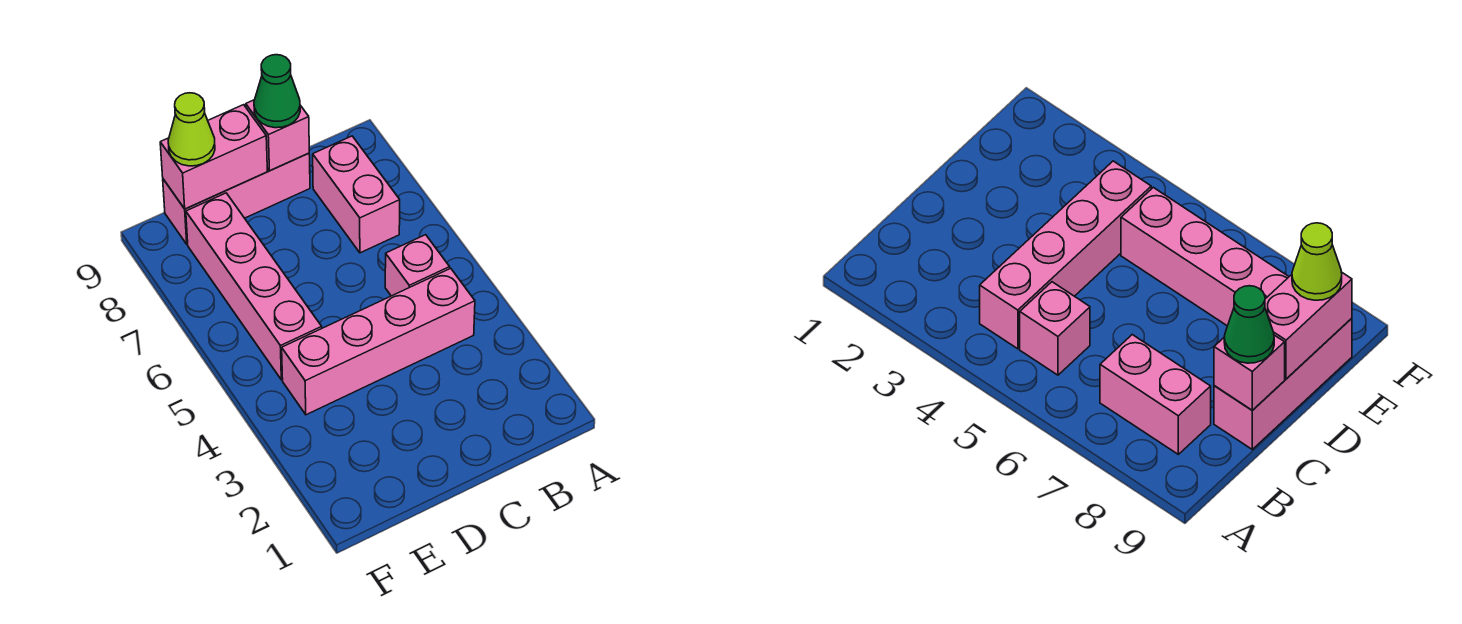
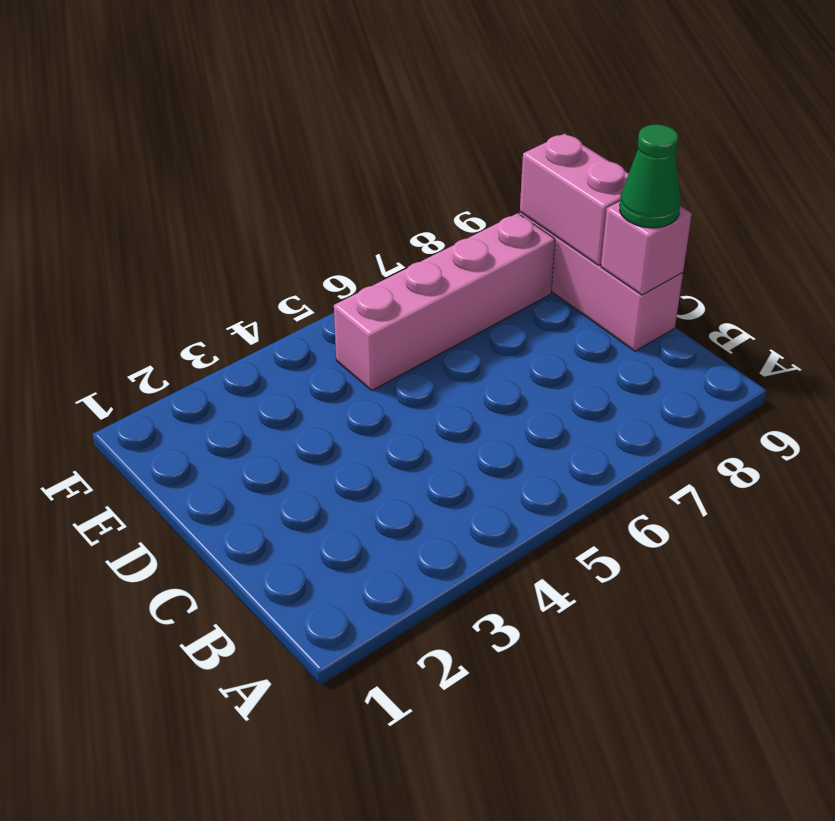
none -> pink brick B4:E4 level 1
none -> pink brick B5 level 1

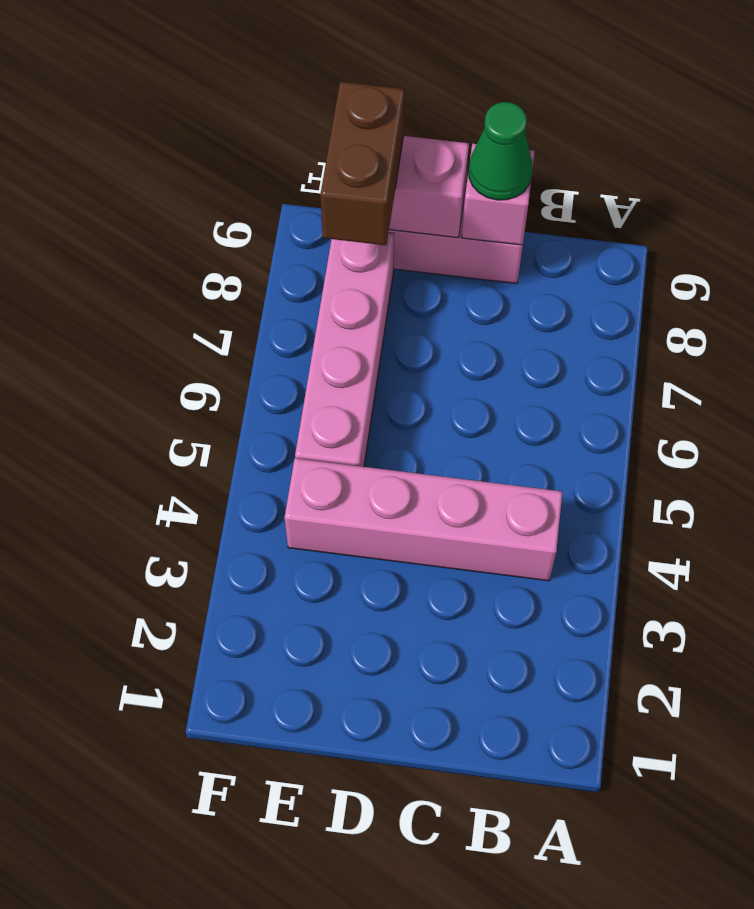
brown brick E8:E9 level 3 -> lime cone E9 level 3
none -> pink brick B5 level 1
none -> pink brick B7:B8 level 1

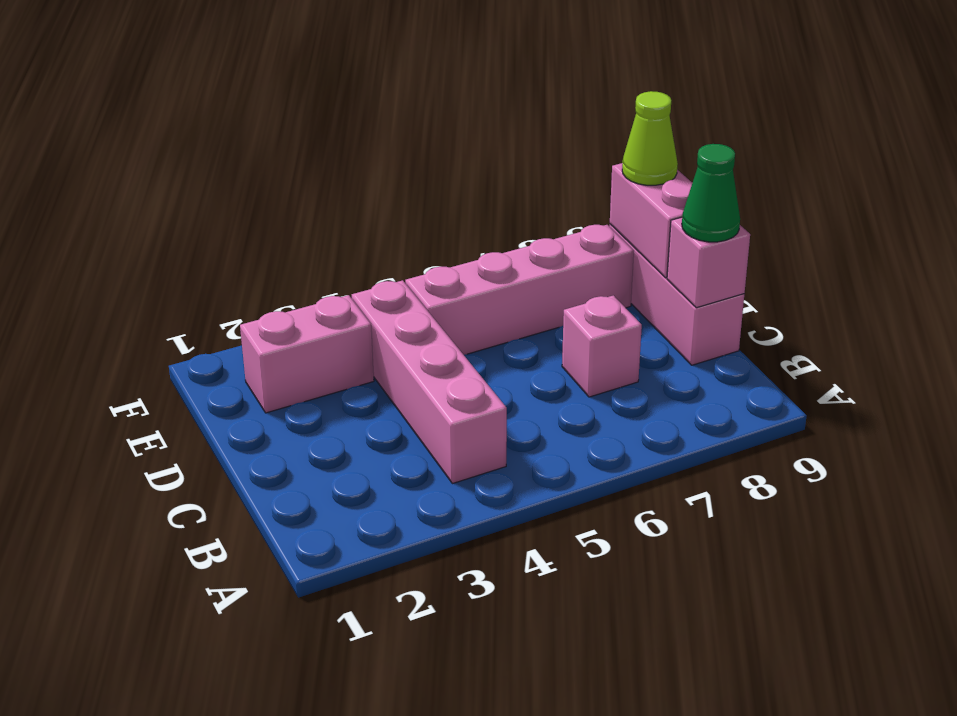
pink brick C7 level 1 -> pink brick B5 level 1
pink brick E2:E3 level 1 -> pink brick B7:B8 level 1

